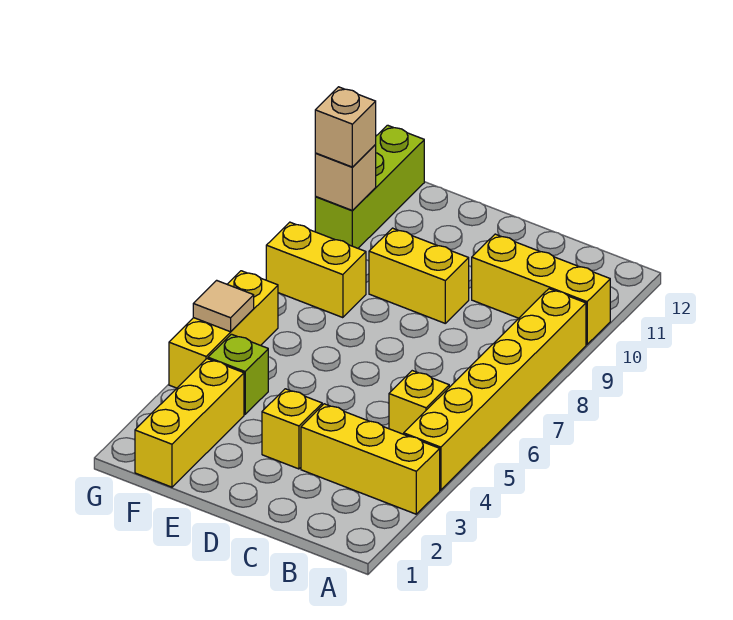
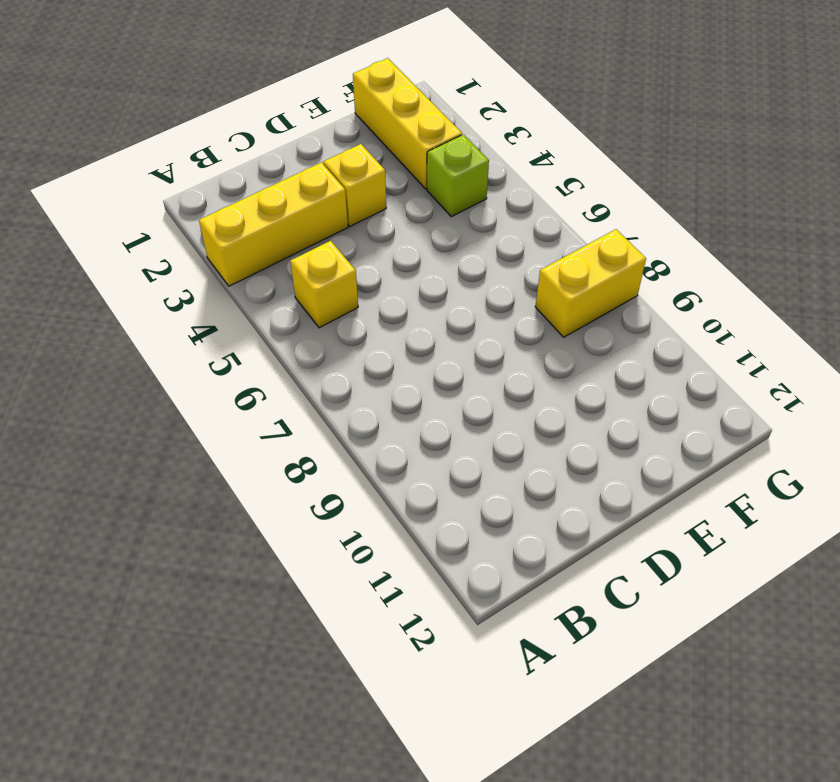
none -> yellow brick A4:A9 level 1
none -> yellow brick A10:C10 level 1
none -> yellow brick D9:E9 level 1

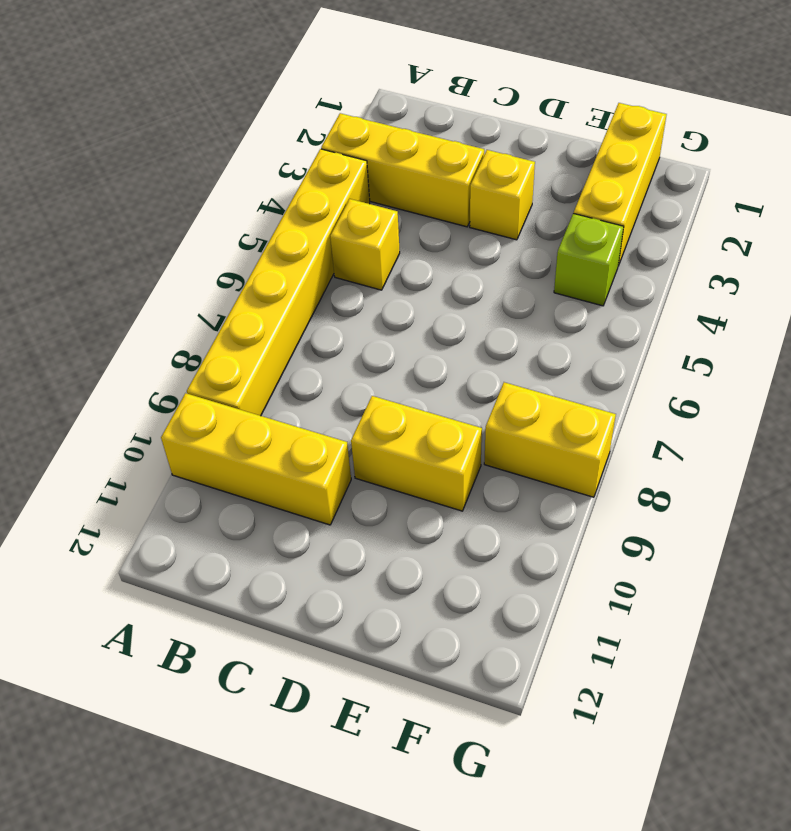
none -> yellow brick G4:G6 level 1
none -> lime brick G10:G12 level 1
none -> tan tile G5 level 2

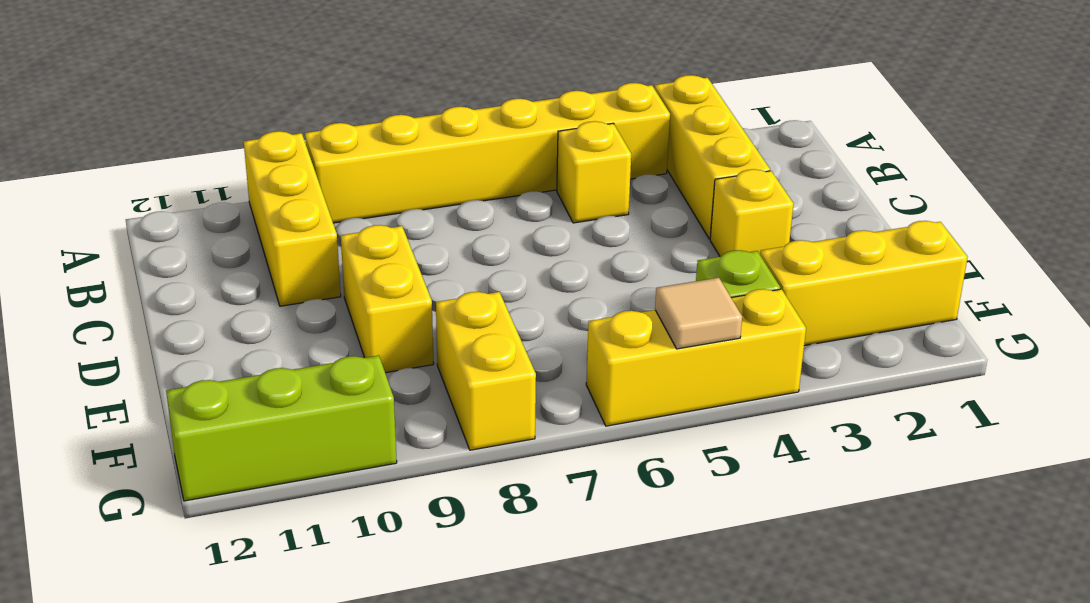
none -> tan brick G10 level 2
none -> tan brick G10 level 3

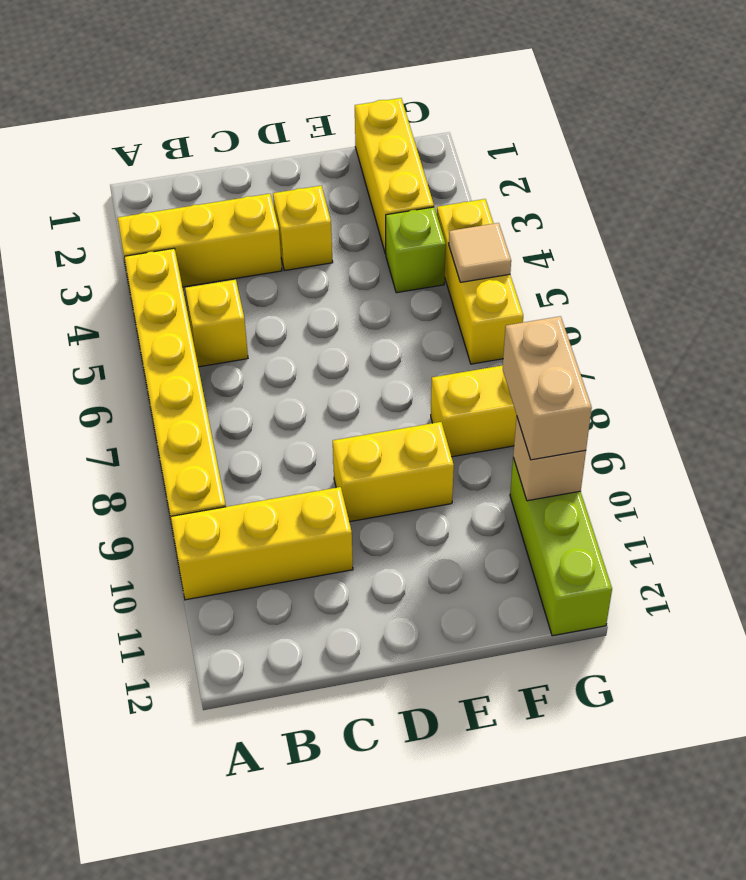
tan brick G9:G10 level 3 -> tan brick G10 level 3

